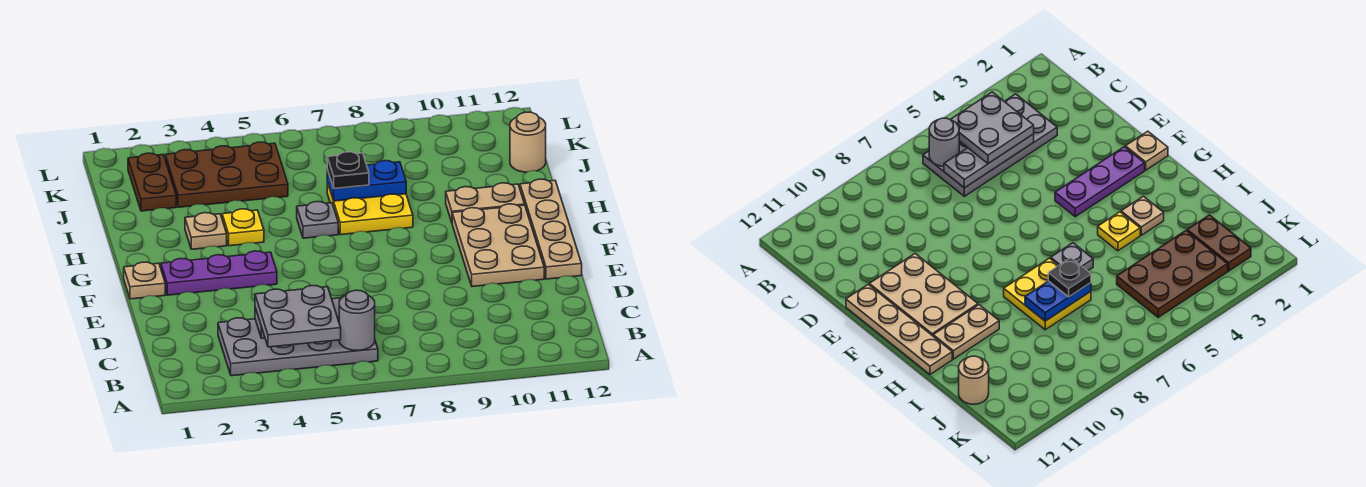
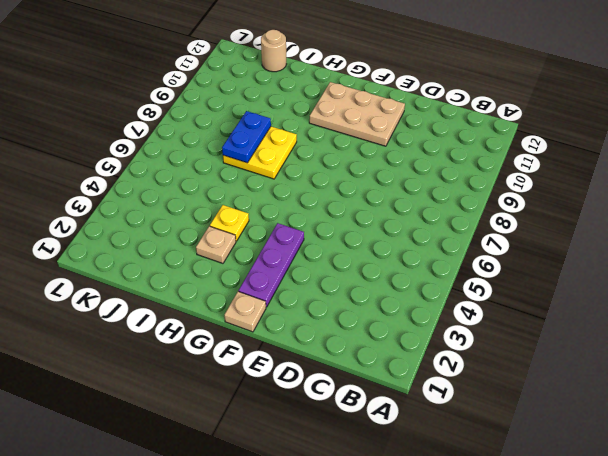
none -> grey plate B3:C6 level 1
none -> tan plate E12:H12 level 1
none -> grey plate H6 level 1

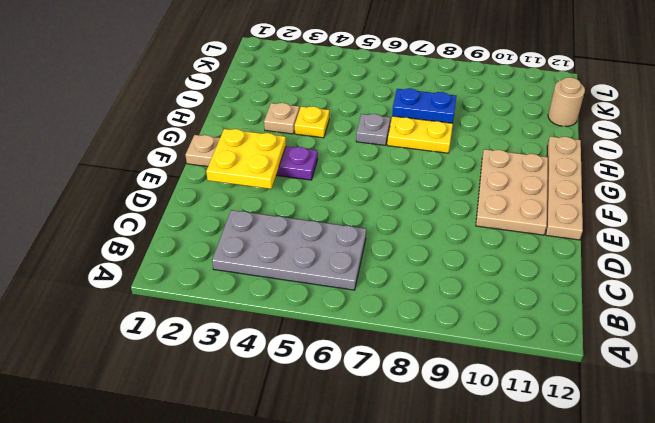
yellow plate E2:F3 level 2 -> none
none -> tan plate H10:H11 level 1
none -> brown plate J2:K2 level 1
none -> brown plate J3:K5 level 1

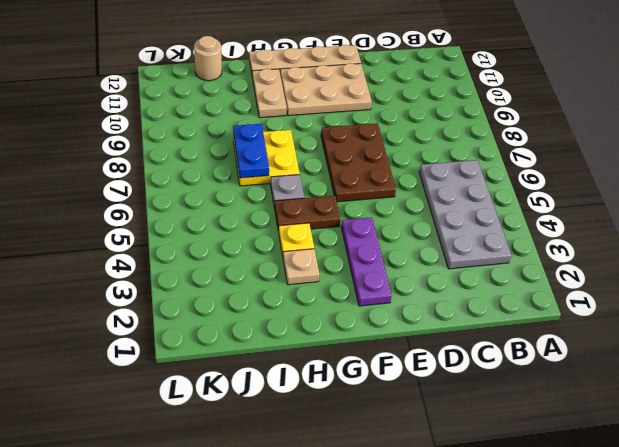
brown plate E6:F8 level 1 -> brown plate J3:K5 level 1
brown plate G5:H5 level 1 -> brown plate J2:K2 level 1
none -> tan plate F1 level 1
none -> grey round brick B6 level 2
none -> grey plate C4:C6 level 2

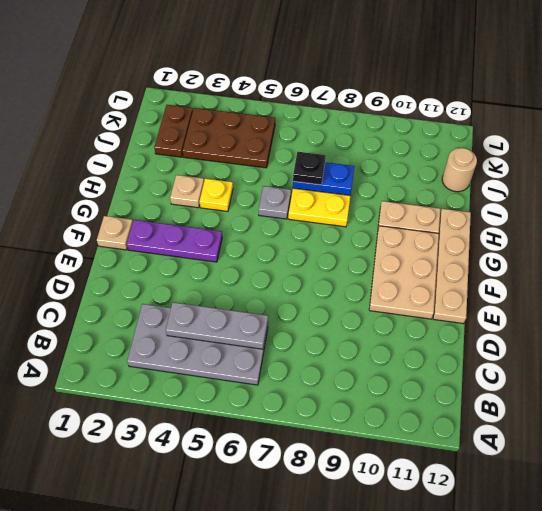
none -> grey round brick B6 level 2
none -> grey plate B4:C5 level 3

